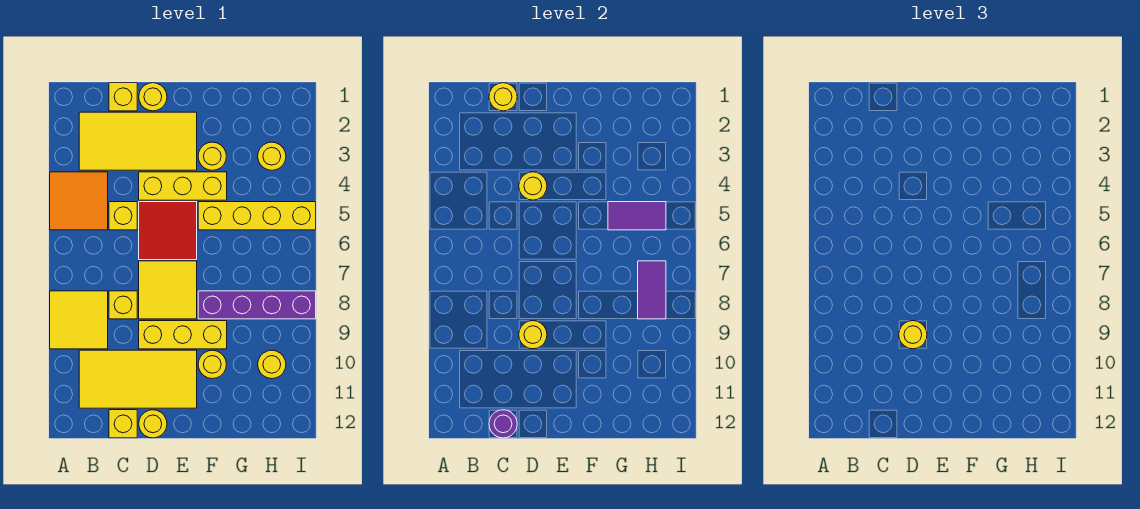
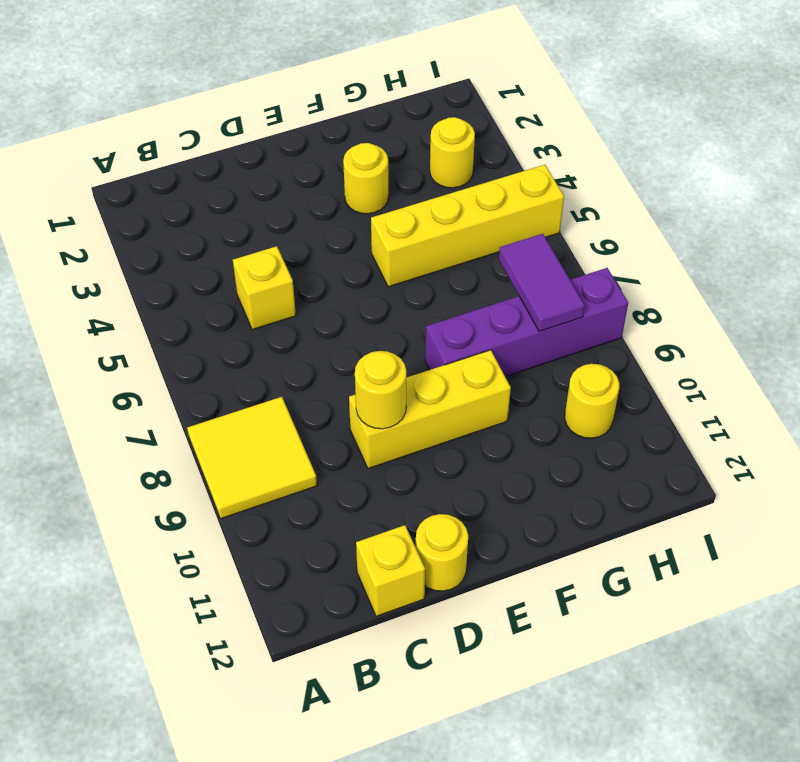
none -> orange tile A4:B5 level 1
none -> yellow tile B2:E3 level 1
none -> yellow tile B10:E11 level 1

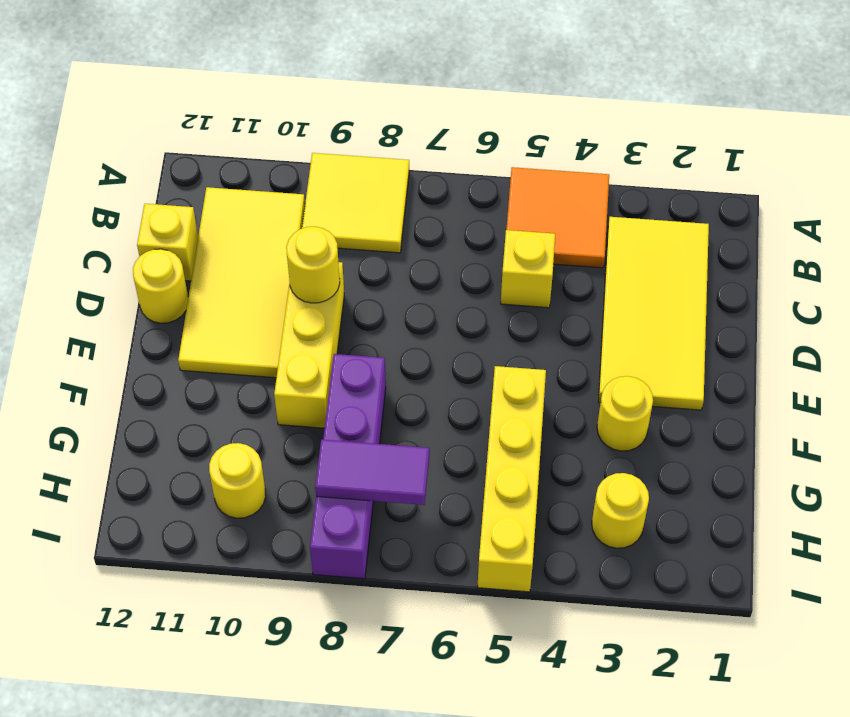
none -> yellow brick C1 level 1
none -> yellow brick C8 level 1
none -> yellow round brick D1 level 1

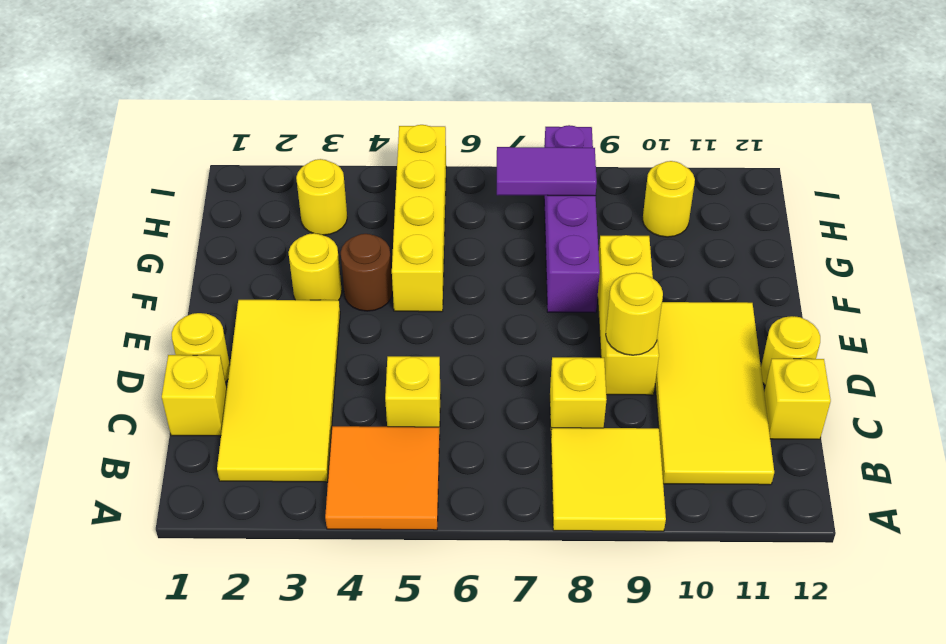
brown round brick F4 level 1 -> yellow brick D4:F4 level 1
none -> red tile D5:E6 level 1
none -> yellow tile D7:E8 level 1
none -> yellow round brick F10 level 1

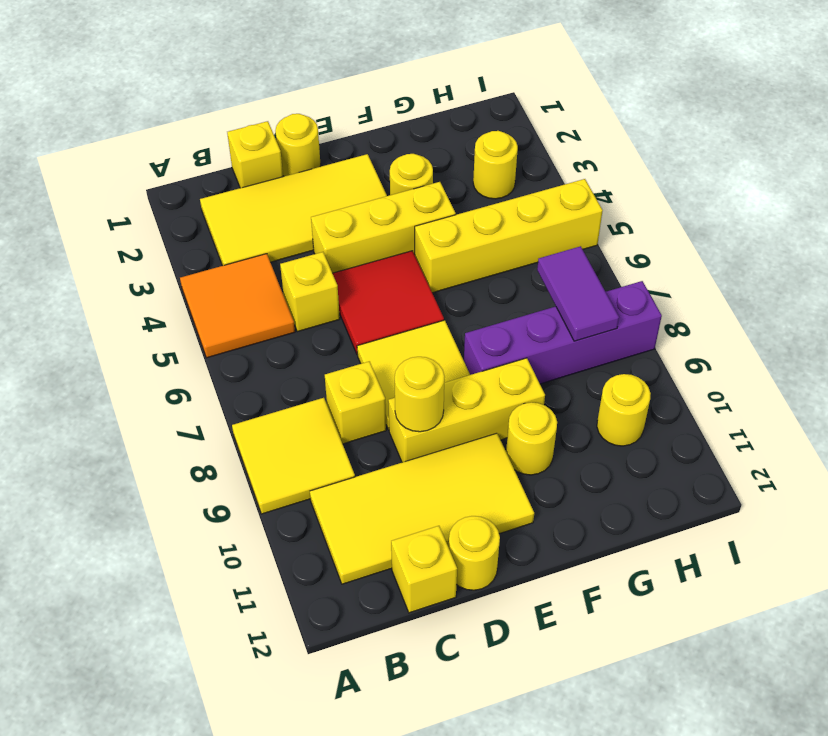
none -> yellow round brick C1 level 2
none -> purple round brick C12 level 2
none -> yellow round brick D4 level 2

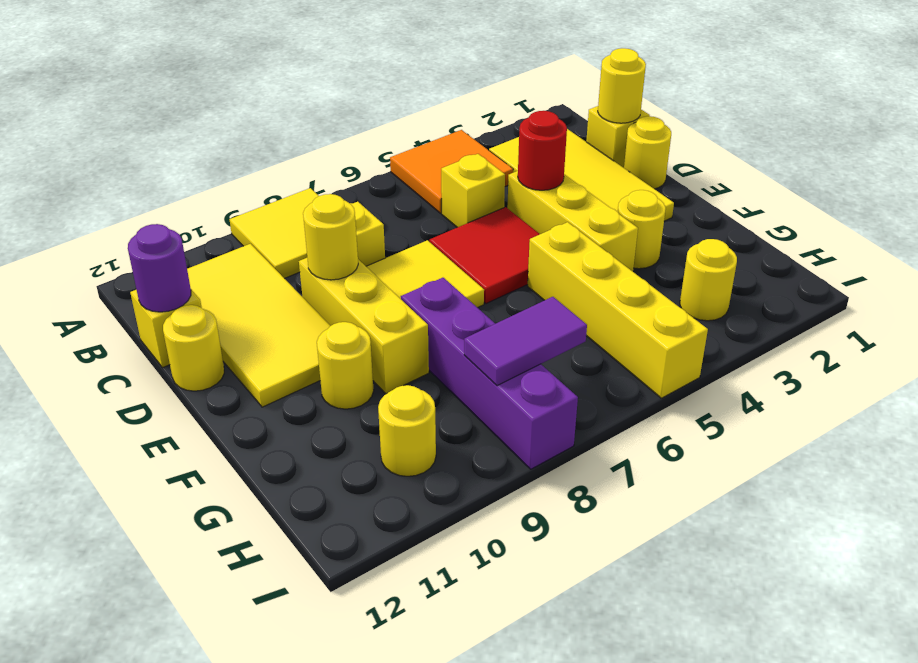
red round brick D4 level 2 -> yellow round brick D4 level 2
none -> purple tile G5:H5 level 2
none -> yellow round brick D9 level 3

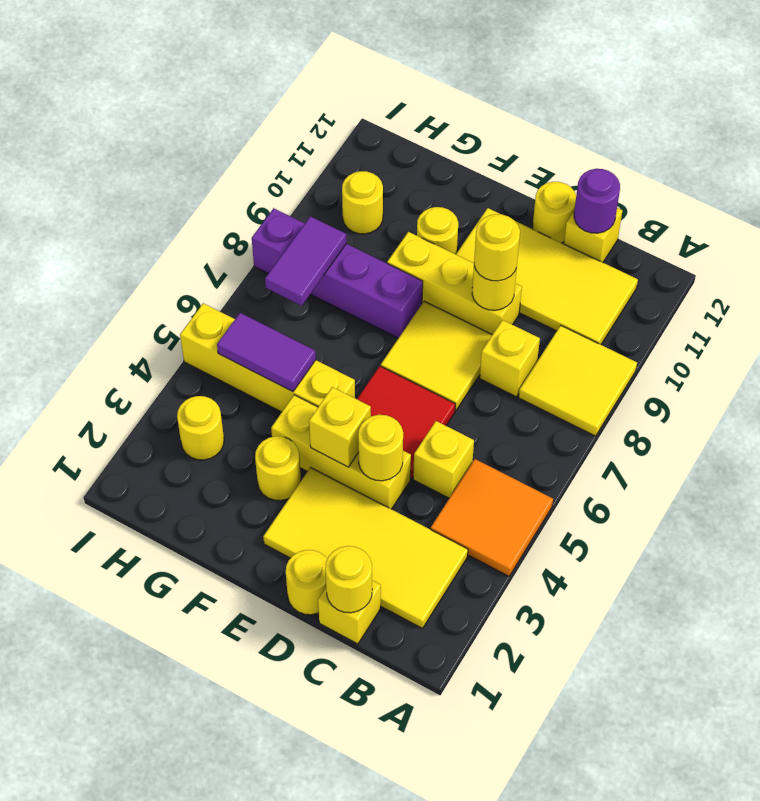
yellow brick E4 level 2 -> none

